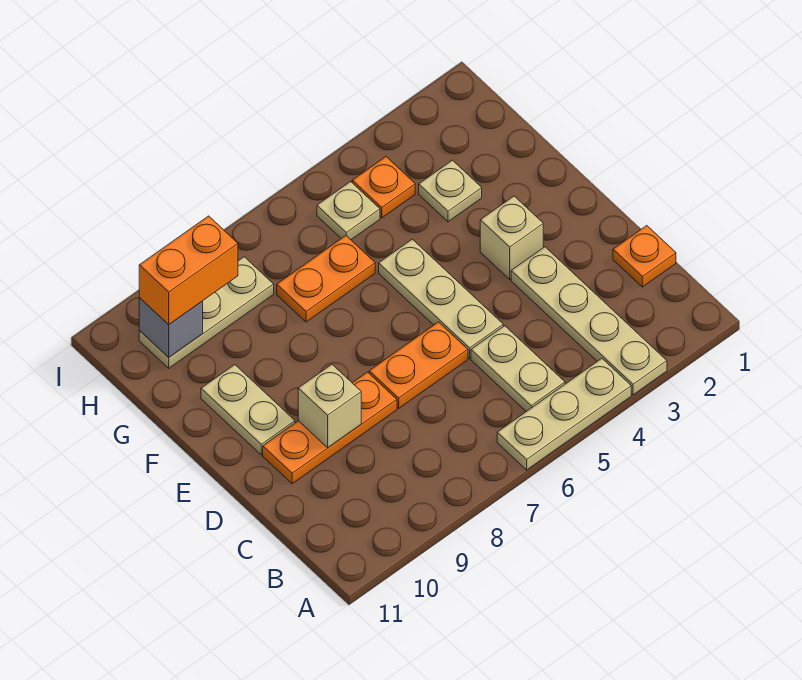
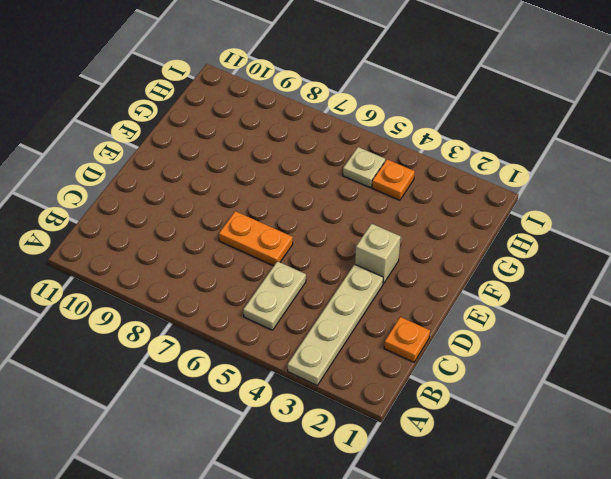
none -> tan plate A4:A6 level 1
none -> tan plate D5:F5 level 1
none -> orange plate D8:D10 level 1

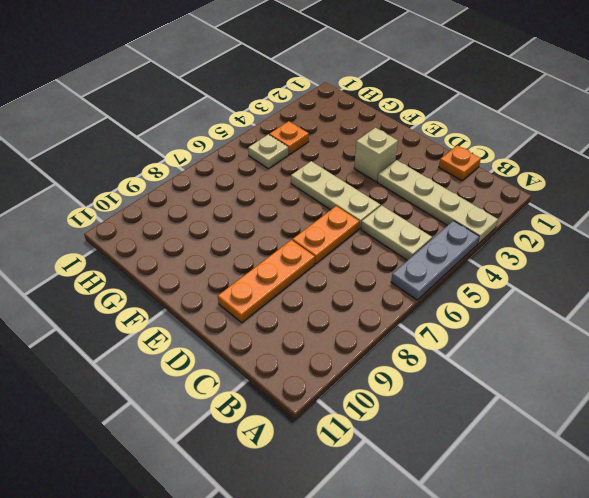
grey plate A4:A6 level 1 -> tan plate A4:A6 level 1
none -> tan plate E10:F10 level 1
none -> tan plate G3 level 1
none -> orange plate G6:G7 level 1

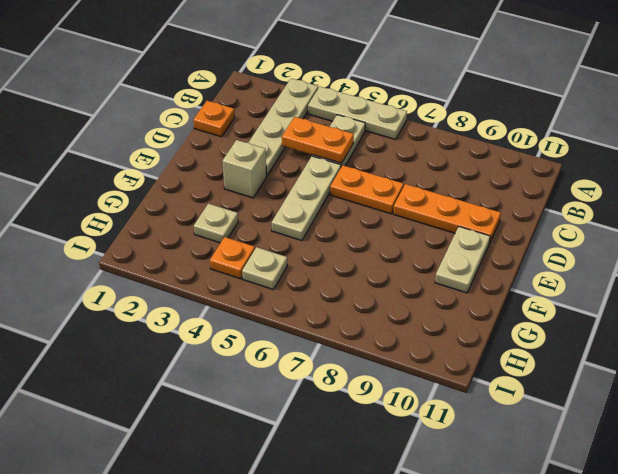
orange plate C4:C5 level 2 -> orange plate G6:G7 level 1
none -> tan plate H8:H10 level 1
none -> tan brick D9 level 2
none -> grey brick H10 level 2

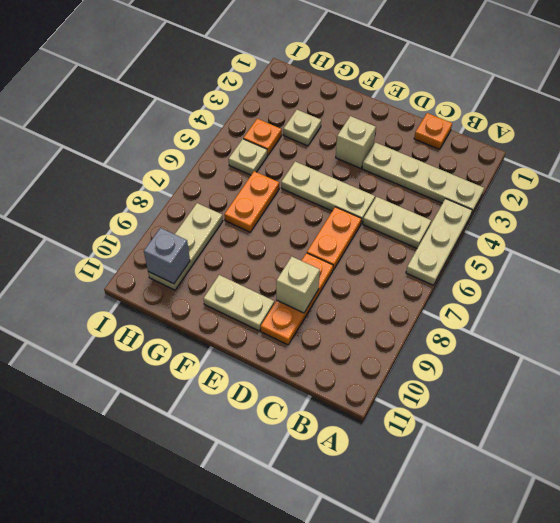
none -> orange brick H9:H10 level 3

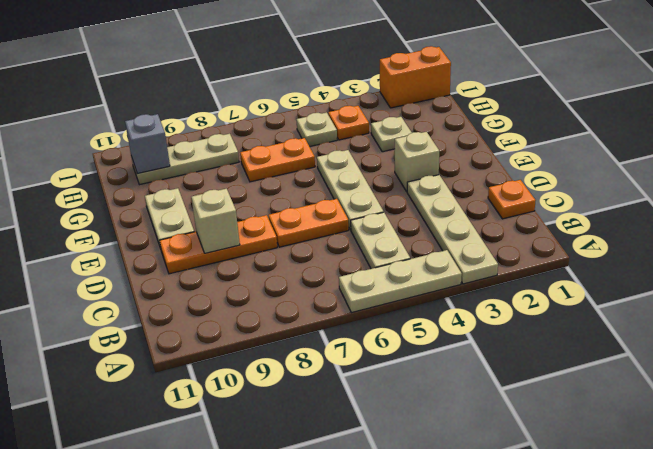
orange brick I1:I2 level 1 -> orange brick H9:H10 level 3

